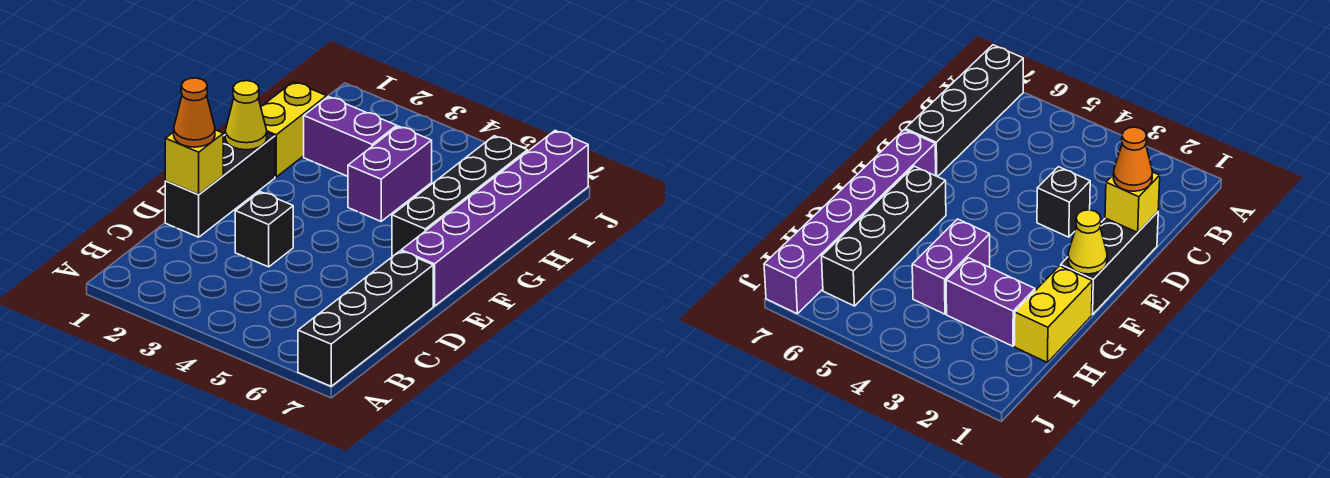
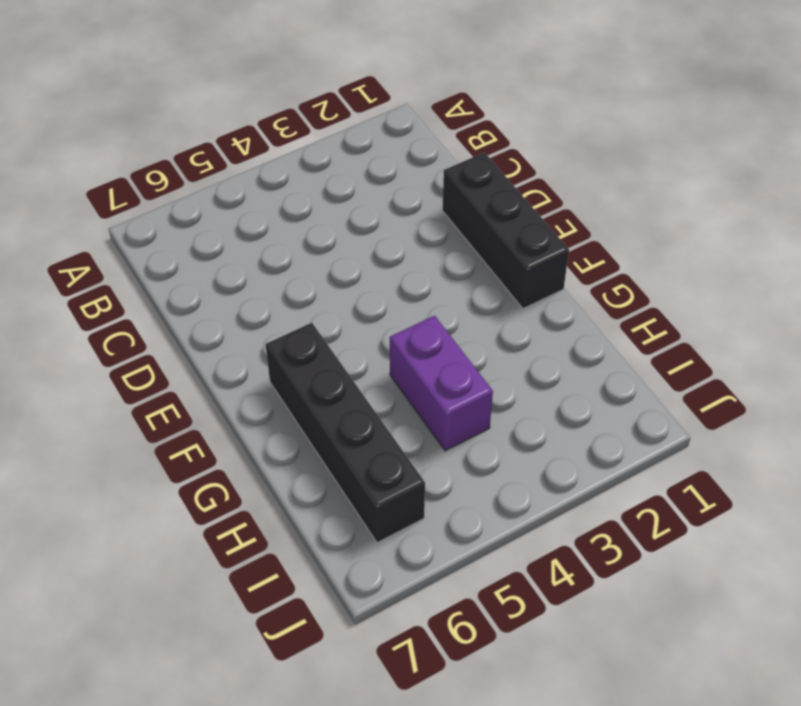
none -> black brick A7:D7 level 1
none -> black brick D3 level 1

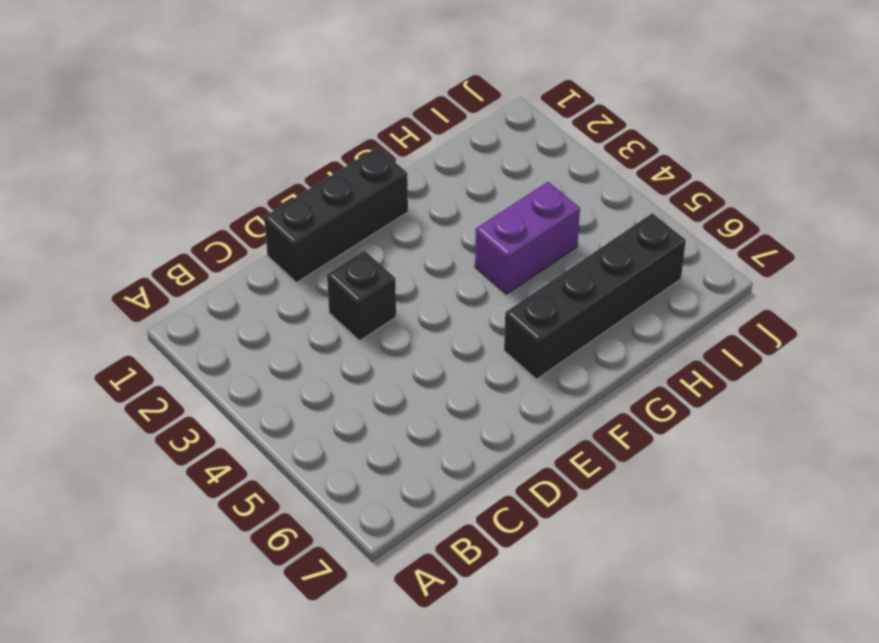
none -> black brick A7:D7 level 1
none -> purple brick E7:J7 level 1

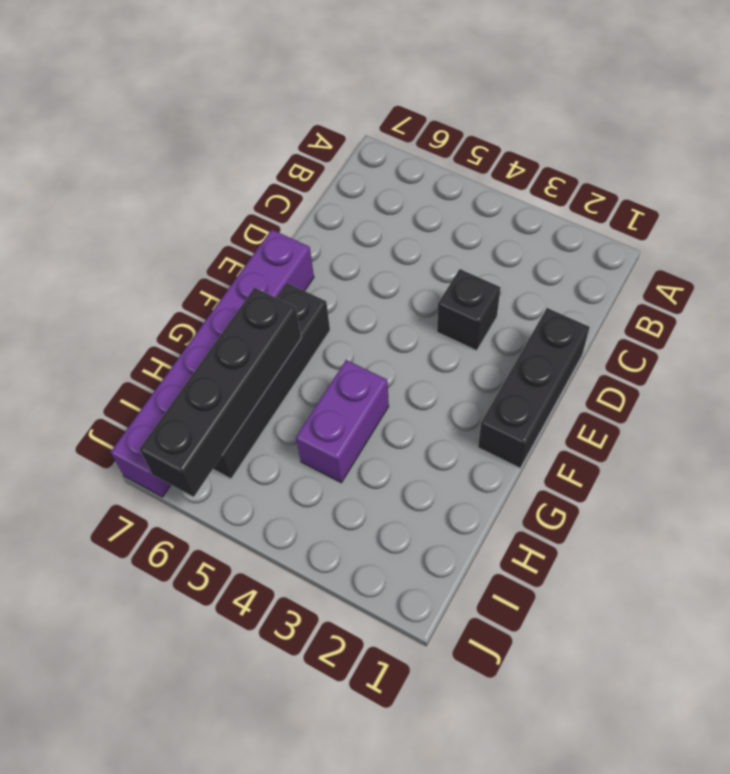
black brick G6:J6 level 2 -> black brick A7:D7 level 1
none -> yellow brick G1:H1 level 1
none -> purple brick H2:H3 level 1

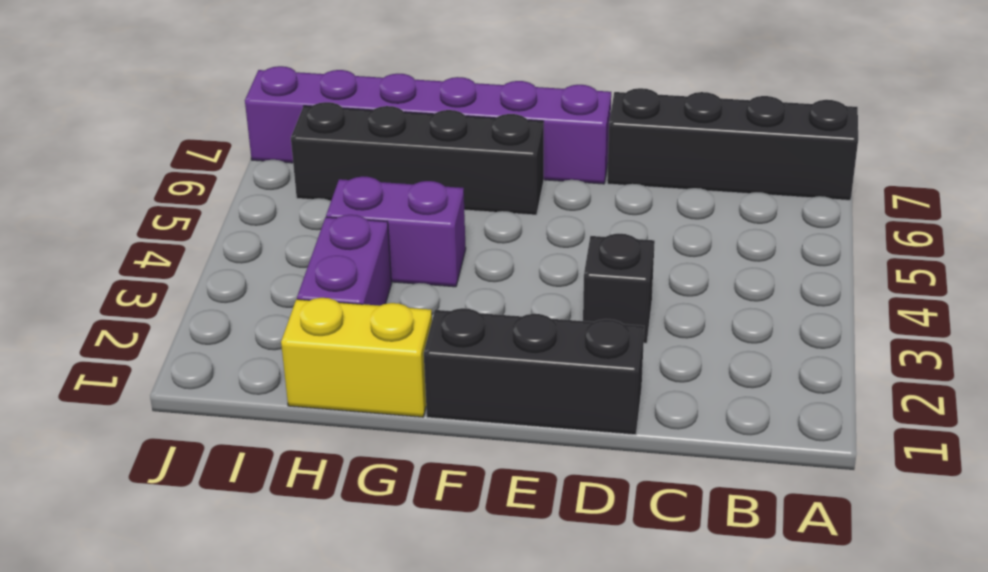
none -> yellow brick D1 level 2
none -> yellow cone F1 level 2

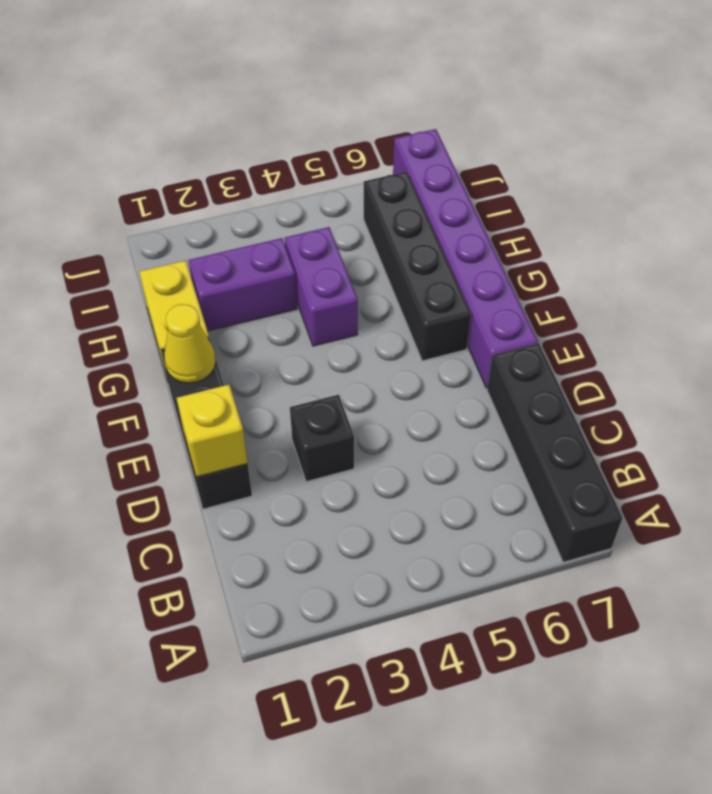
none -> orange cone D1 level 3

